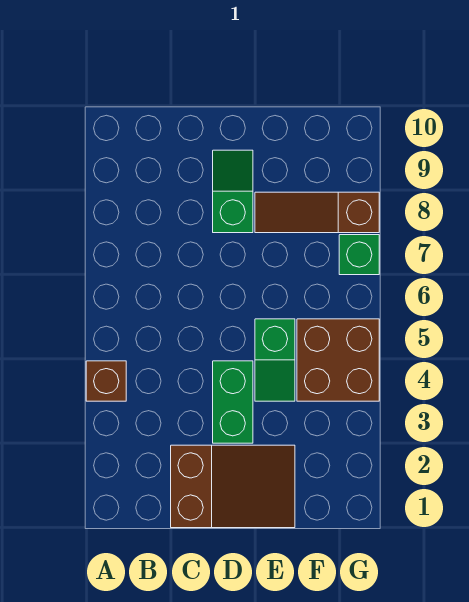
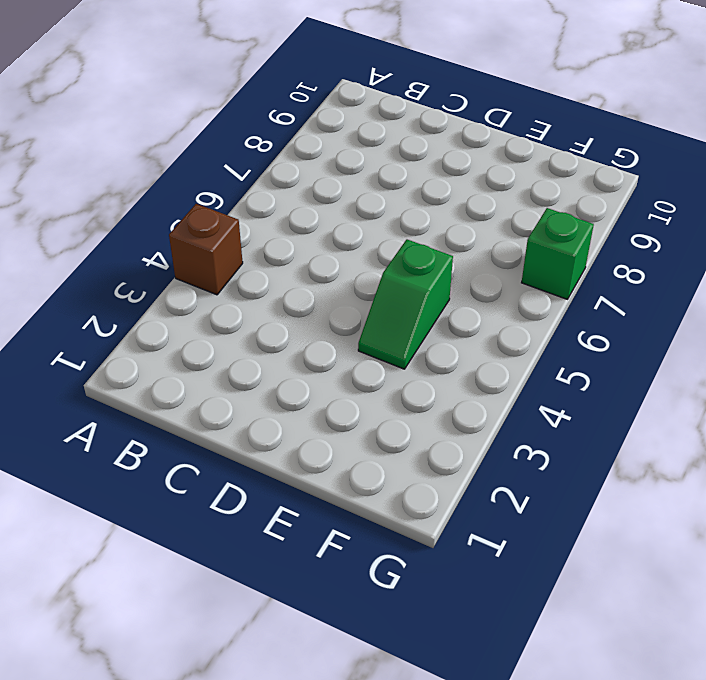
none -> brown slope C1:E2 level 1 top C
none -> green brick D3:D4 level 1

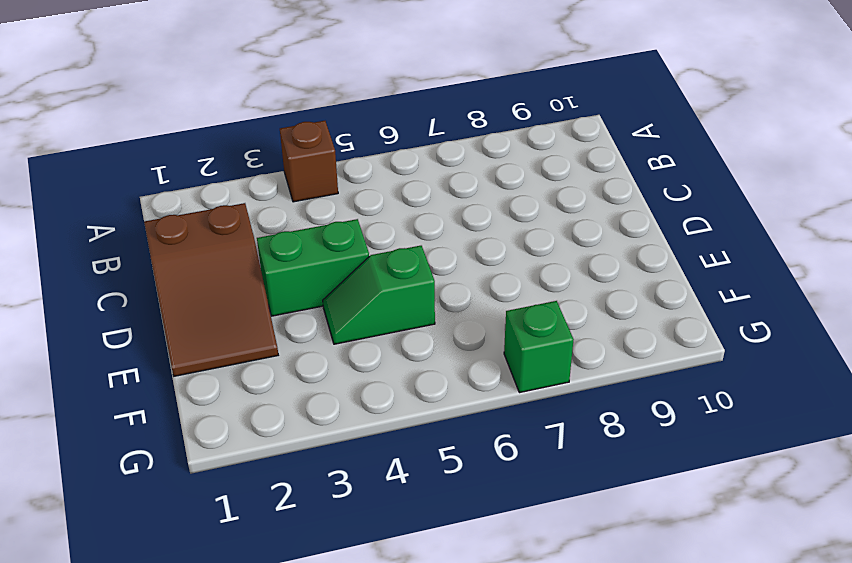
none -> green slope D8:D9 level 1 top 8
none -> brown slope E8:G8 level 1 top G

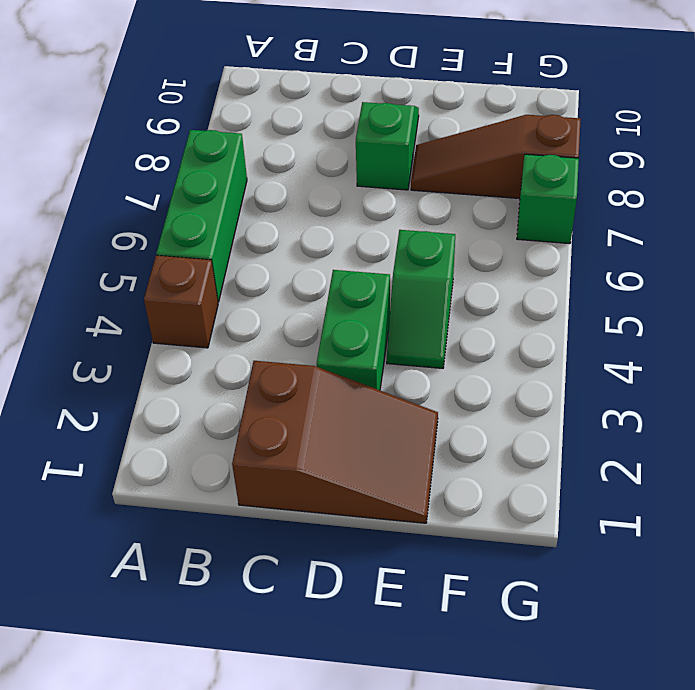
green brick A5:A7 level 1 -> none
none -> brown brick F4:G5 level 1

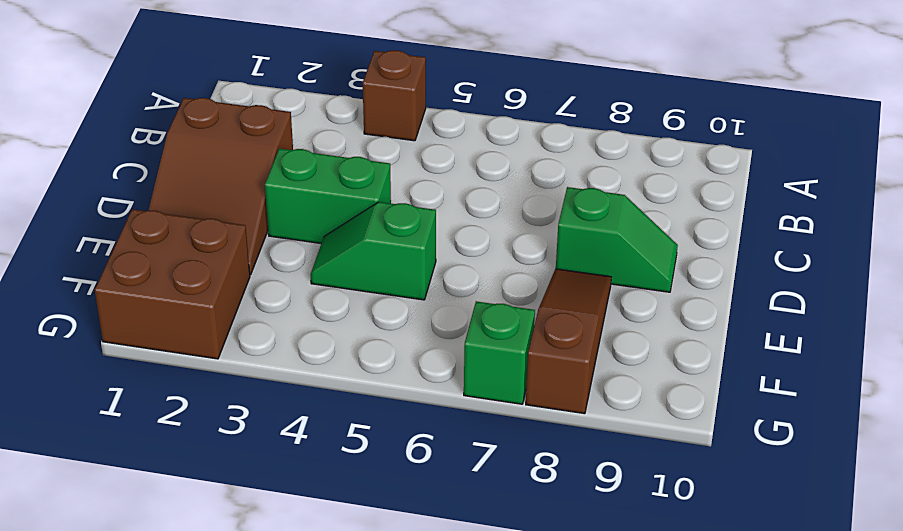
brown brick F1:G2 level 1 -> brown brick F4:G5 level 1

